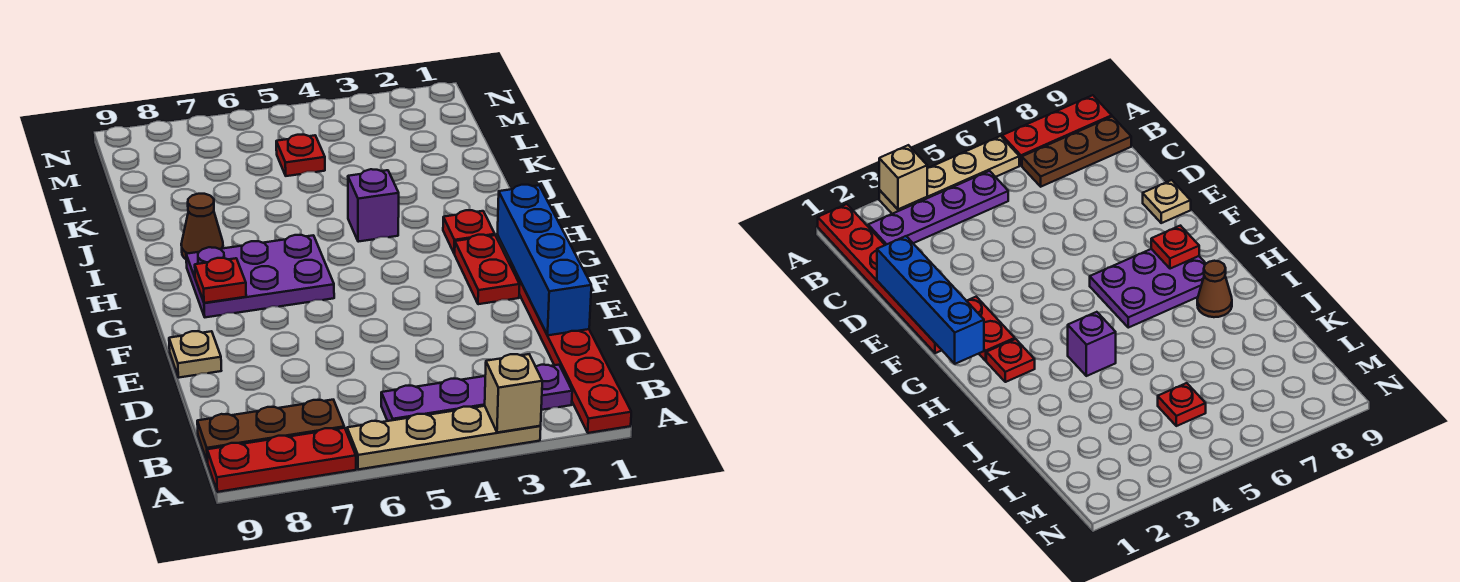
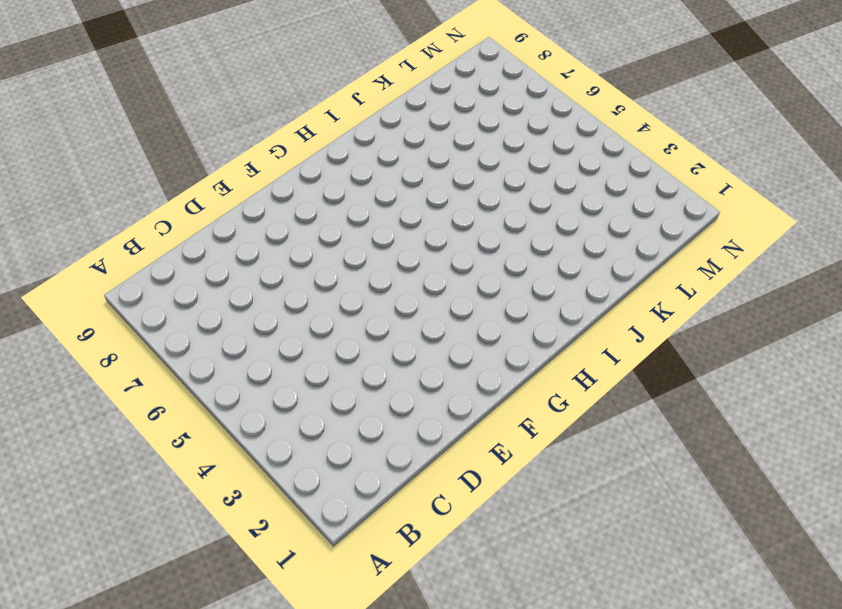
none -> red plate A1:F1 level 1
none -> tan plate A3:A6 level 1
none -> red plate A7:A9 level 1

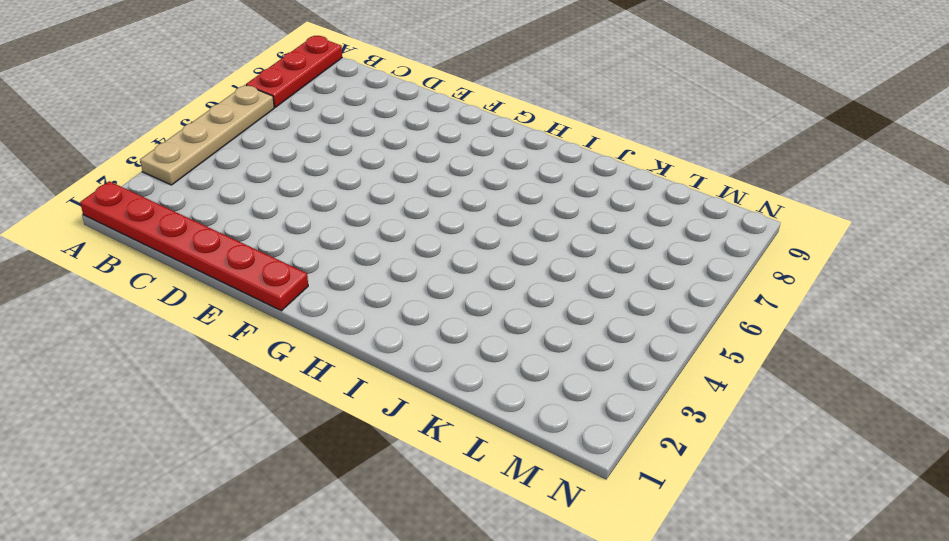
none -> purple plate B2:B5 level 1
none -> brown plate B7:B9 level 1
none -> tan plate E9 level 1

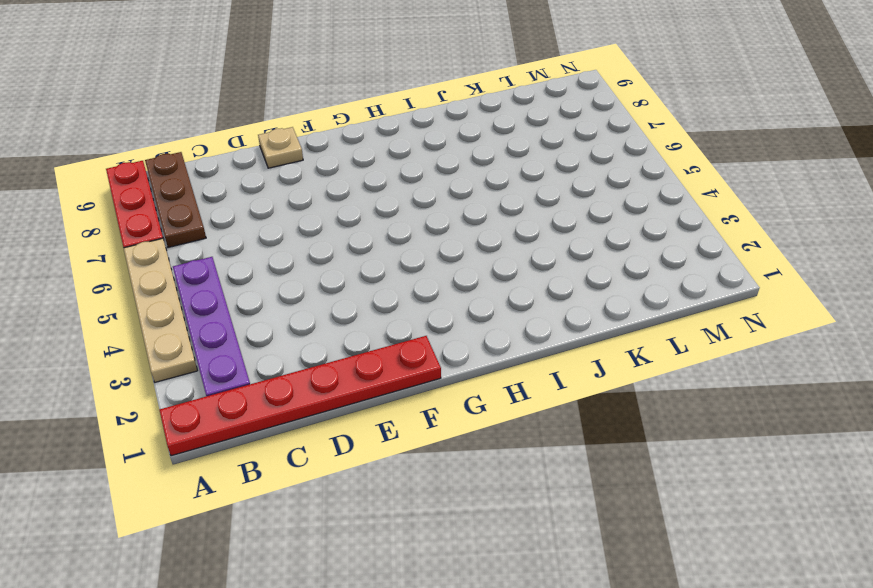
none -> red plate F2:G2 level 1
none -> purple plate G6:H8 level 1
none -> red plate H2 level 1

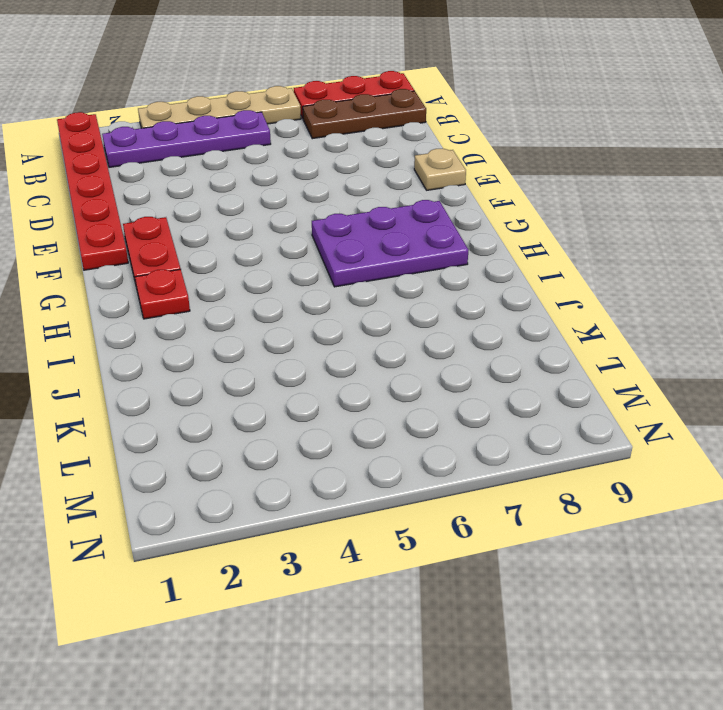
none -> purple brick I4 level 1
none -> brown cone I8 level 1
none -> red plate L5 level 1

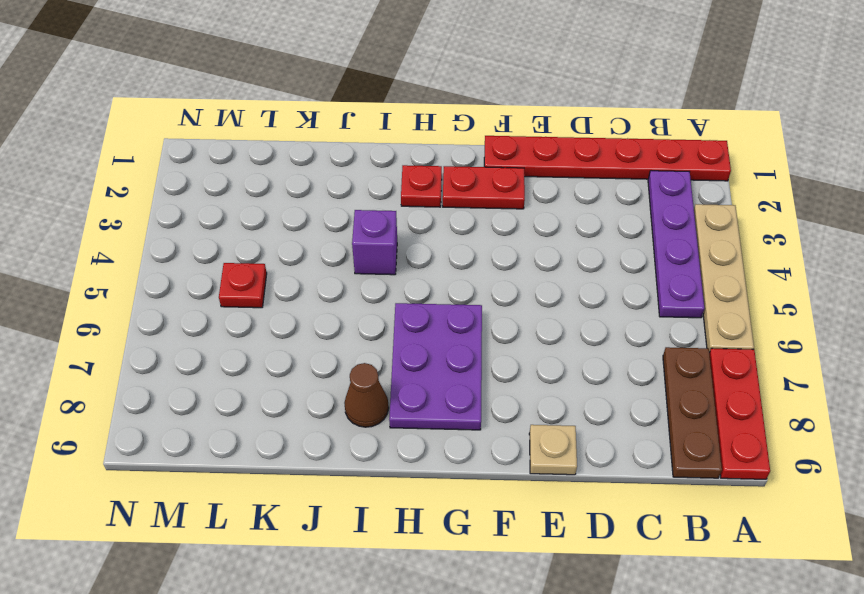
none -> tan brick A3 level 2
none -> blue brick D1:G1 level 2
none -> red plate G8 level 2

